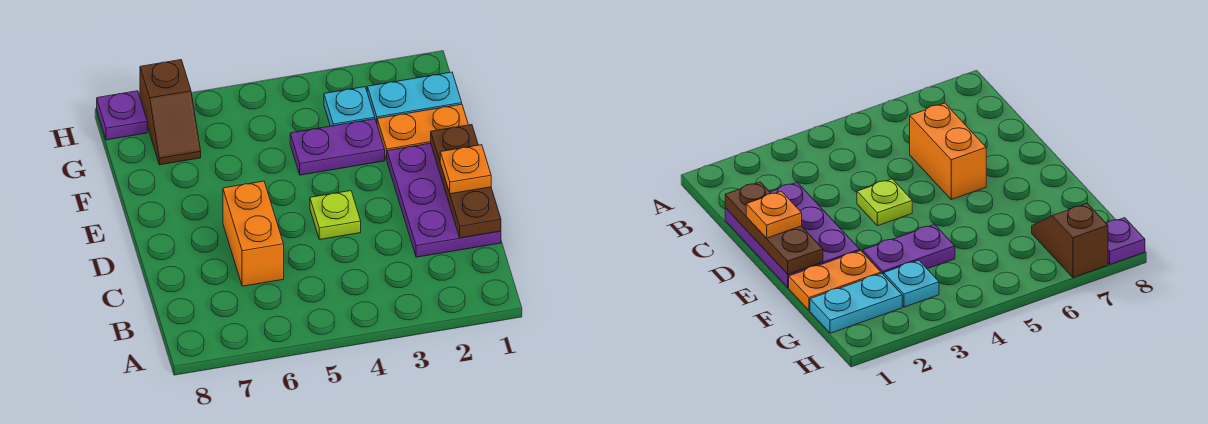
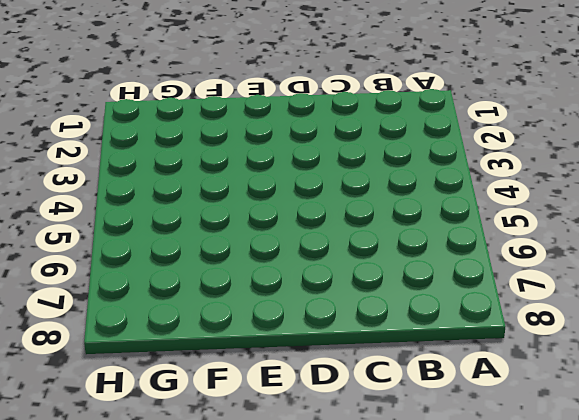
none -> purple plate C1:E2 level 1
none -> orange brick C6:D6 level 1

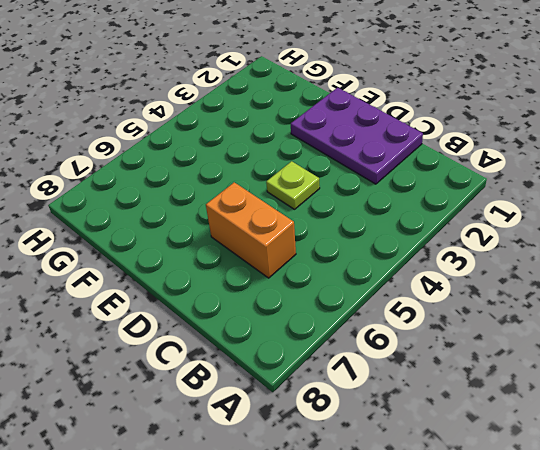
none -> orange plate F1:F2 level 1
none -> purple plate F3:F4 level 1

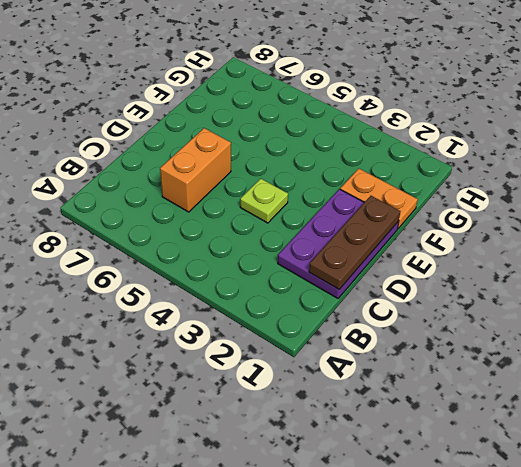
none -> purple plate F3:F4 level 1
none -> cyan plate G1:G2 level 1

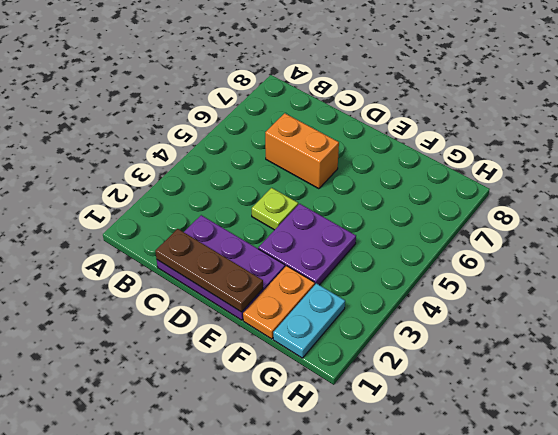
purple plate E3:F4 level 1 -> purple plate F3:F4 level 1
none -> cyan plate G3 level 1
none -> brown slope G7:H7 level 1 top H

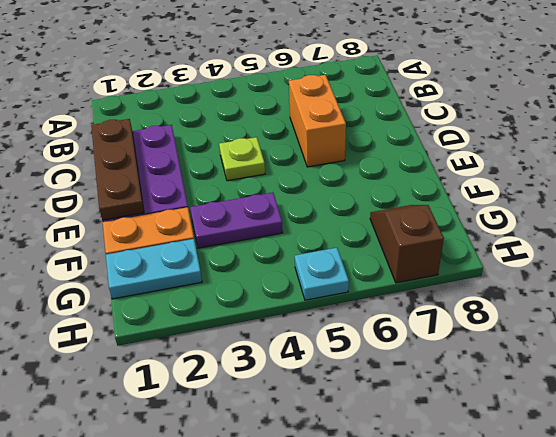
cyan plate H5 level 1 -> cyan plate G3 level 1
none -> purple plate H8 level 1
none -> orange plate D1 level 3

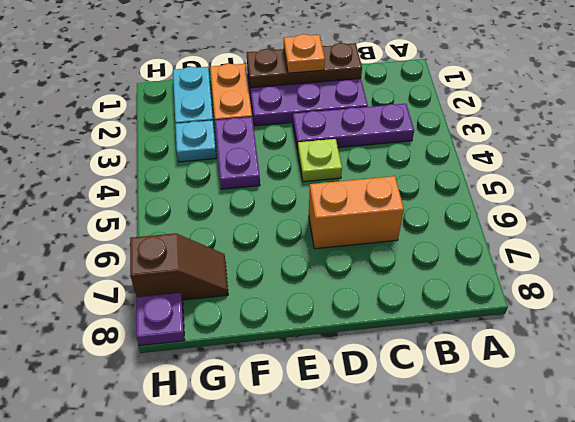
purple plate B3:D3 level 1 -> none

